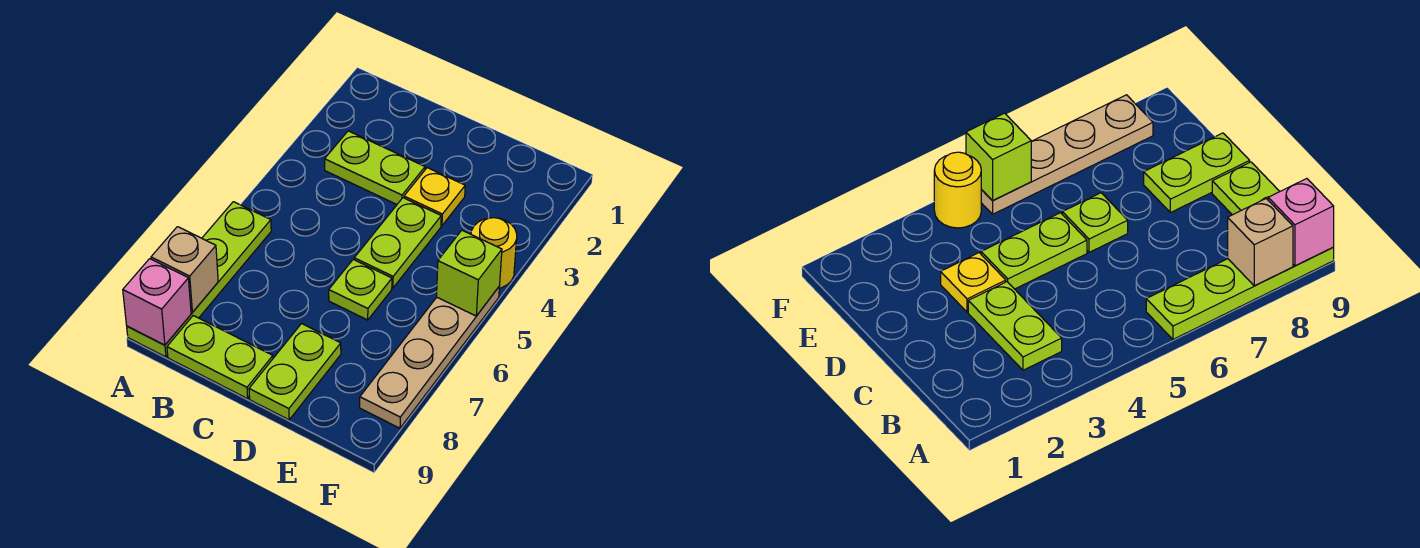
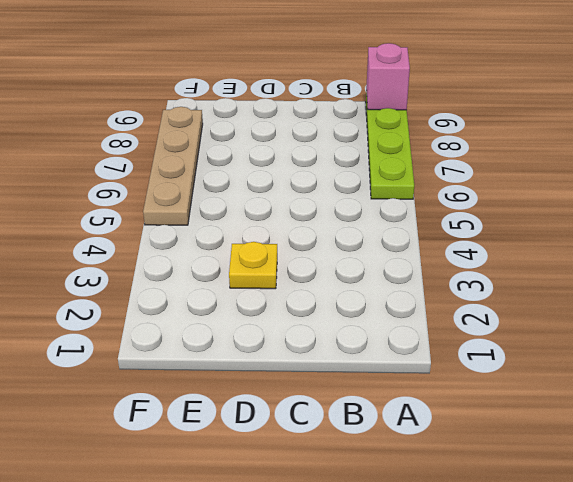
none -> lime plate B3:C3 level 1
none -> lime plate B9:C9 level 1
none -> lime plate D4:D5 level 1

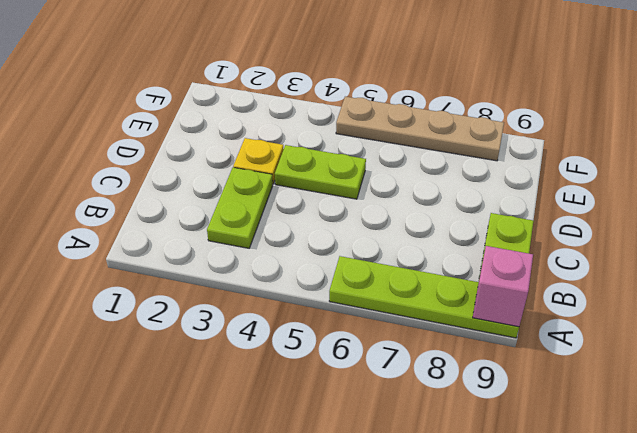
none -> lime plate D6 level 1
none -> lime plate D8:D9 level 1
none -> yellow round brick F4 level 1

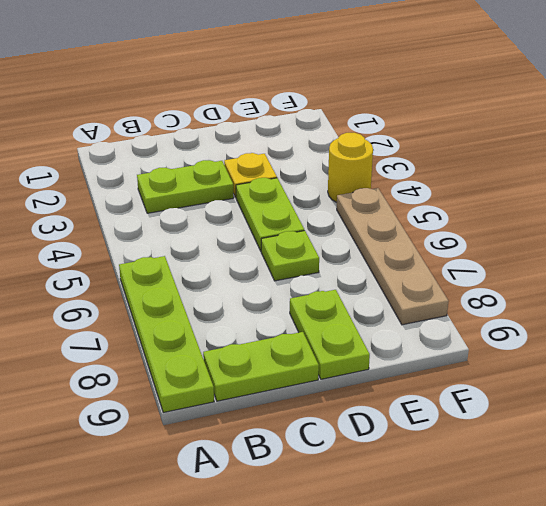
none -> tan brick A8 level 2
none -> pink brick A9 level 2
none -> lime brick F5 level 2

